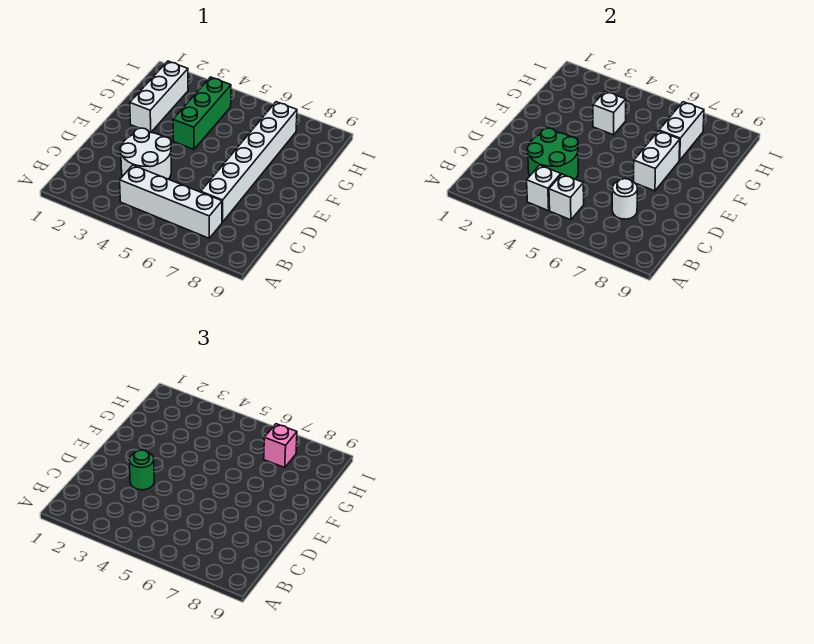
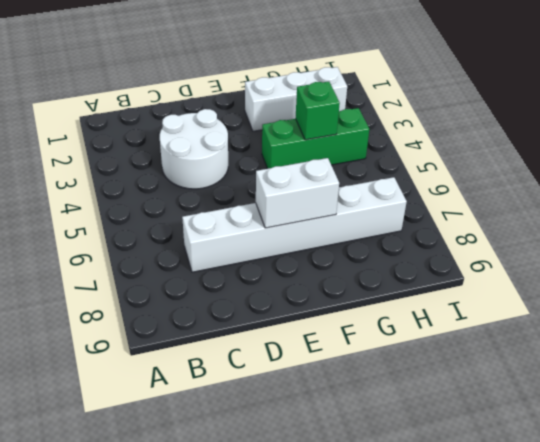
green brick G4 level 2 -> white brick G4 level 2
none -> white brick B4:B7 level 1
none -> white brick B4 level 2
none -> white brick B5 level 2

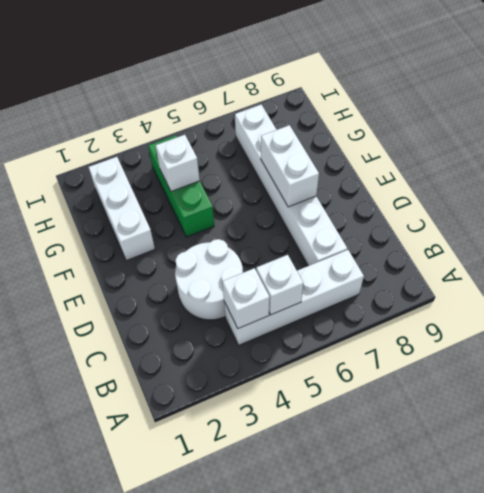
none -> green round brick C3:D4 level 2
none -> white round brick C7 level 2
none -> white brick G7:H7 level 2

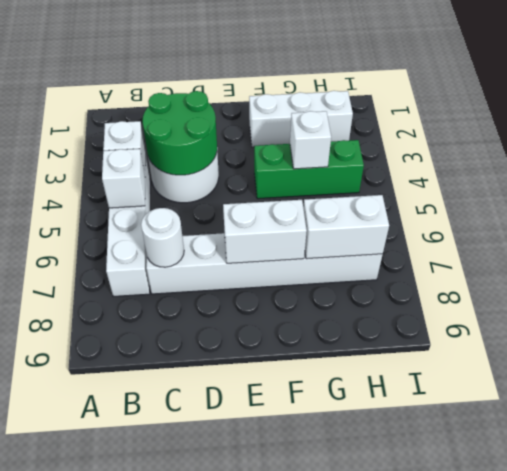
none -> green round brick D3 level 3
none -> pink brick H7 level 3

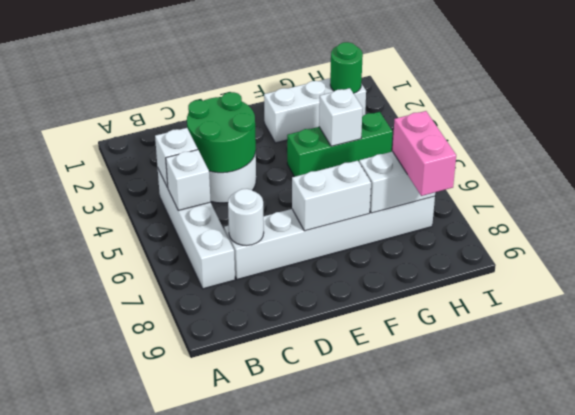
green round brick H2 level 2 -> green round brick D3 level 3
pink brick H7:H8 level 3 -> pink brick H7 level 3

